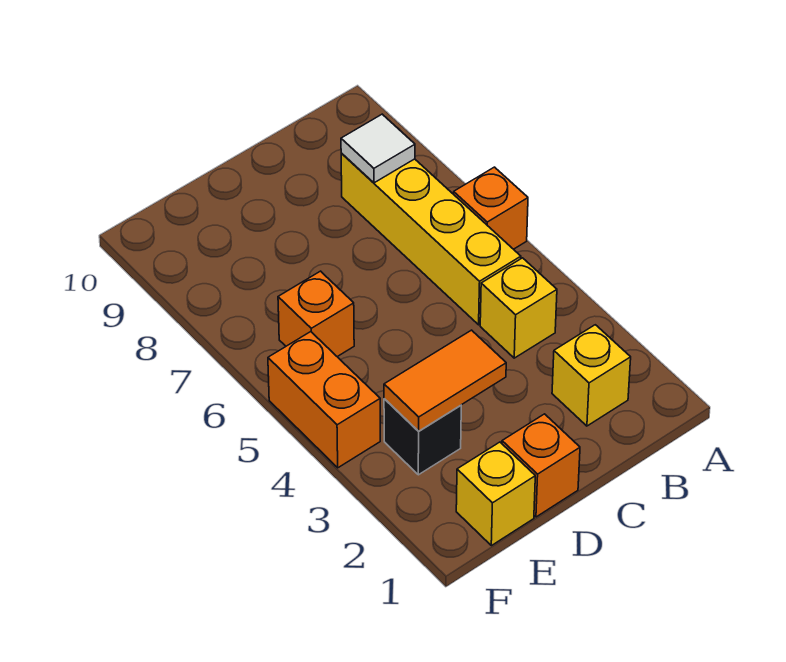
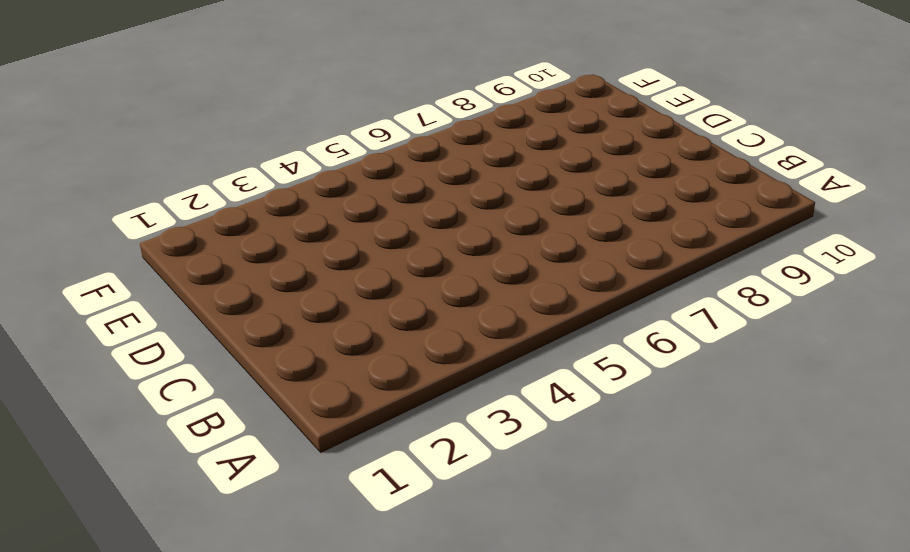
none -> orange brick A6 level 1
none -> yellow brick B2 level 1

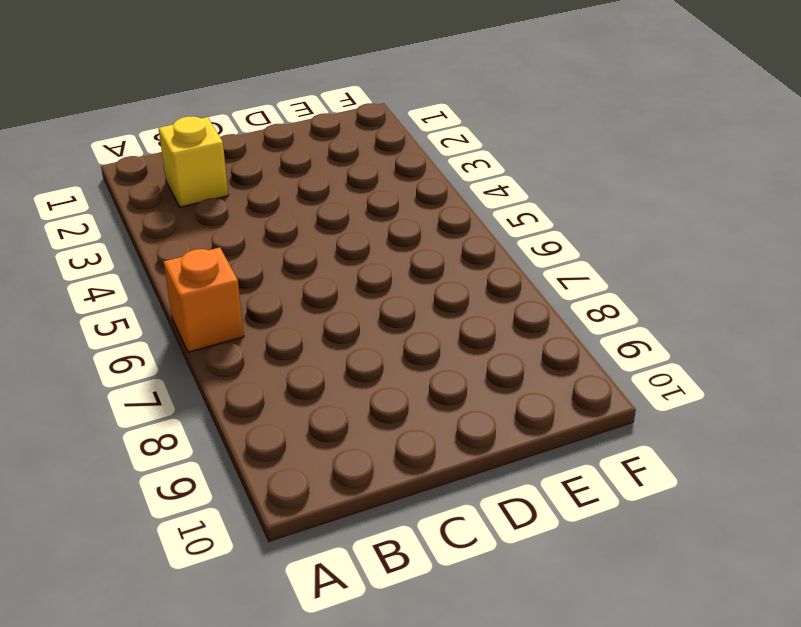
none -> yellow brick B4 level 1
none -> yellow brick B5:B8 level 1

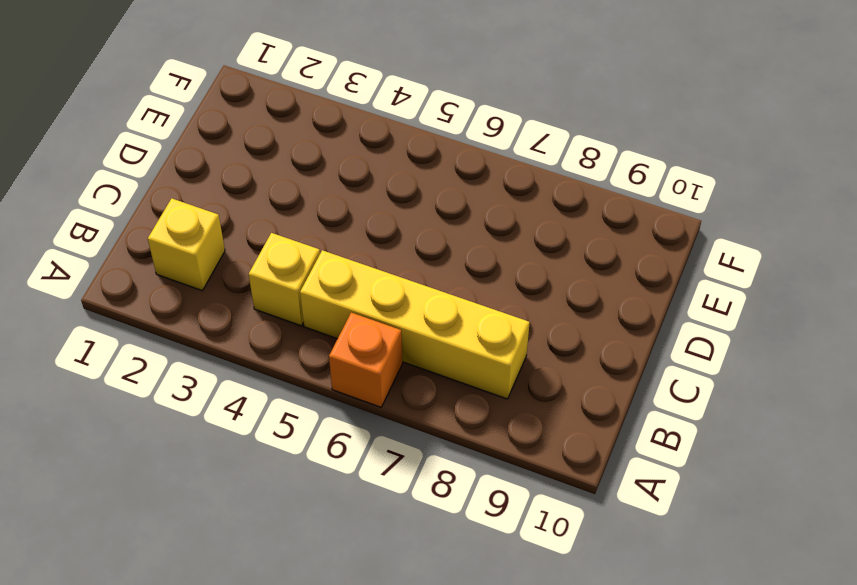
none -> orange brick D1 level 1
none -> yellow brick E1 level 1

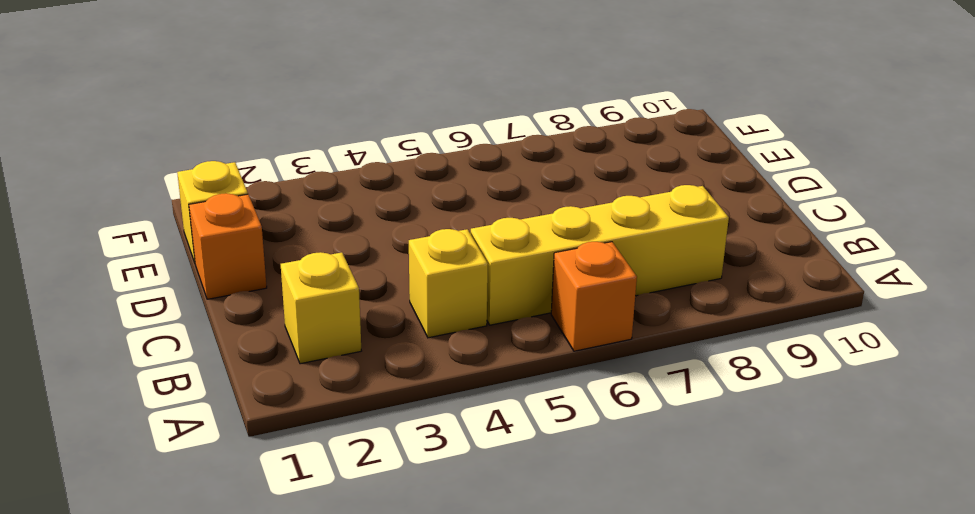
none -> black brick E3 level 1
none -> orange brick E6 level 1

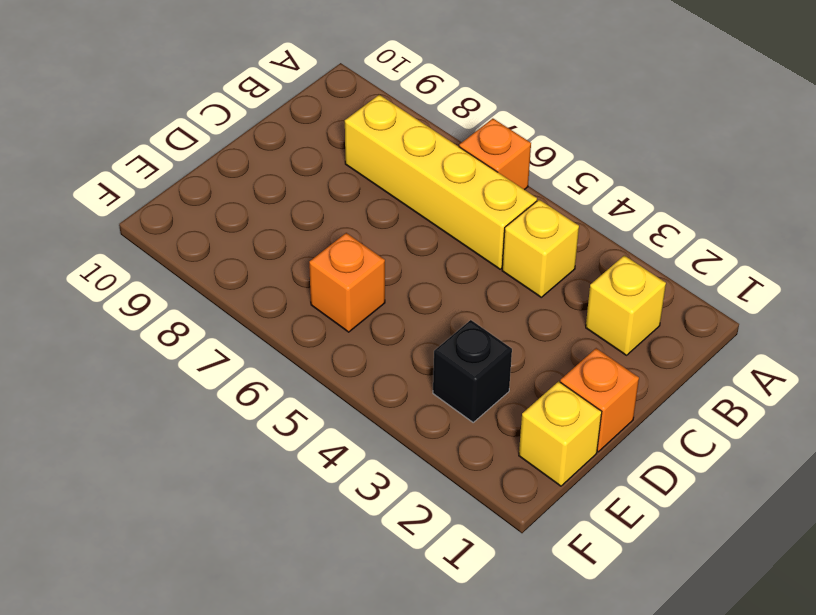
none -> orange brick F4:F5 level 1
none -> white tile B8 level 2

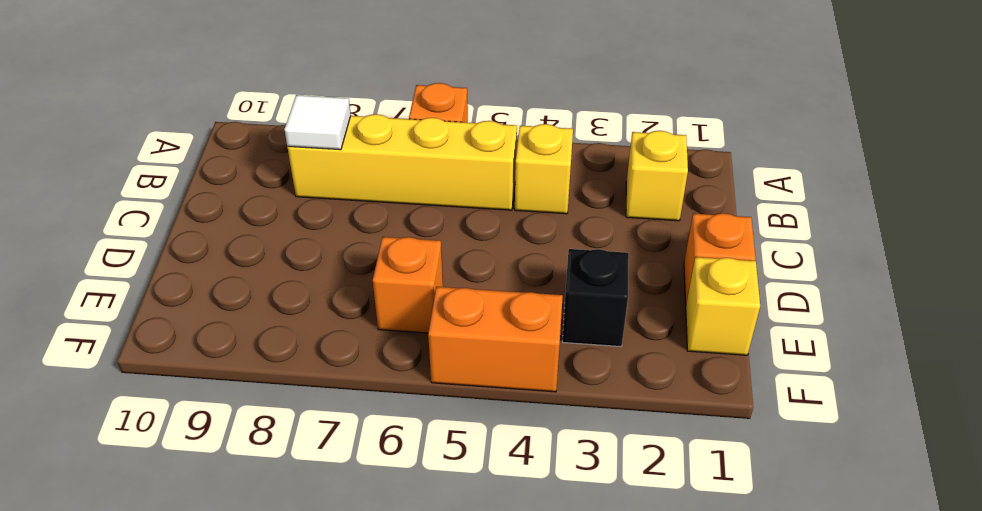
none -> orange tile D3:E3 level 2

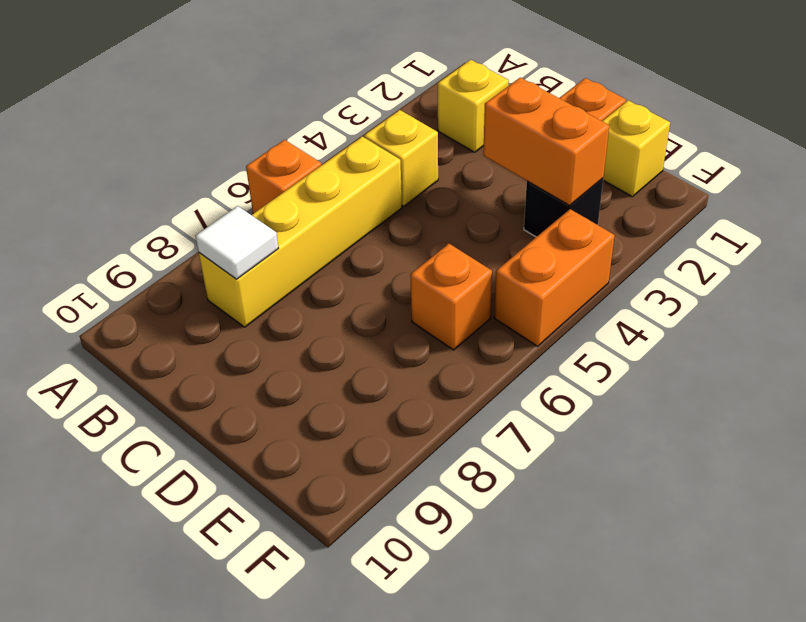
orange brick D3:E3 level 2 -> orange tile D3:E3 level 2

